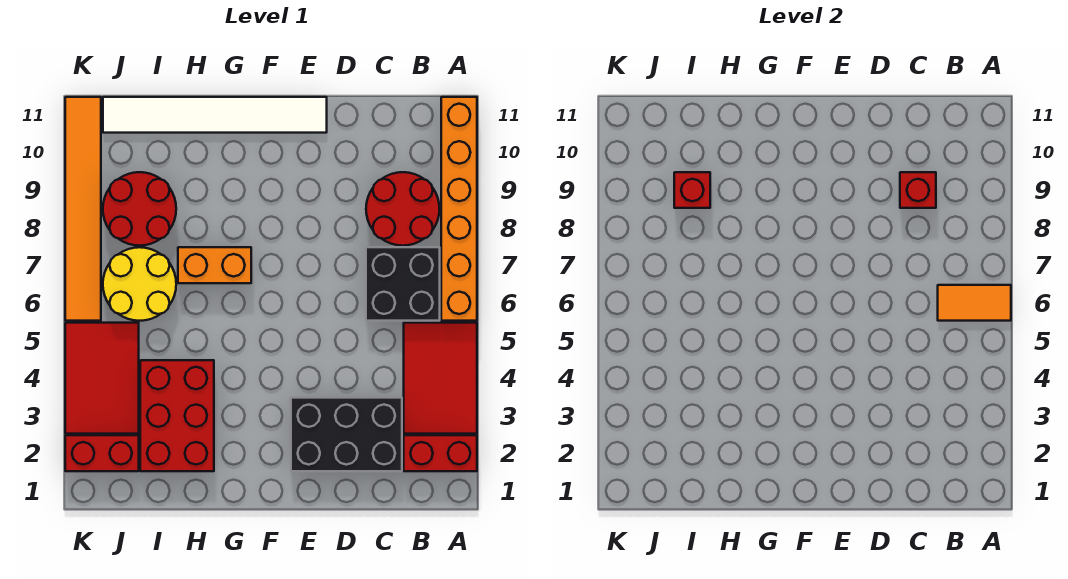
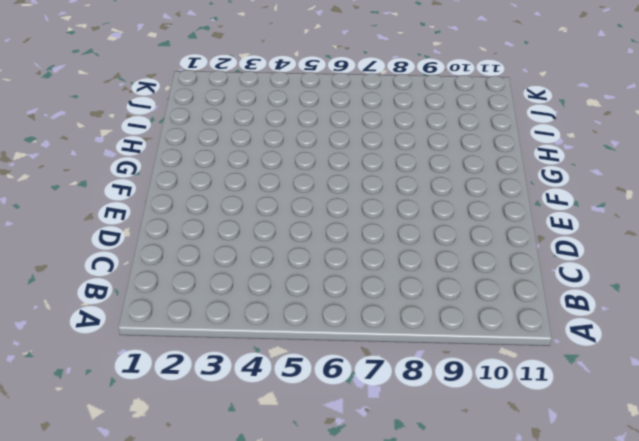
none -> red brick A2:B2 level 1
none -> red tile A3:B5 level 1
none -> orange brick A6:A11 level 1

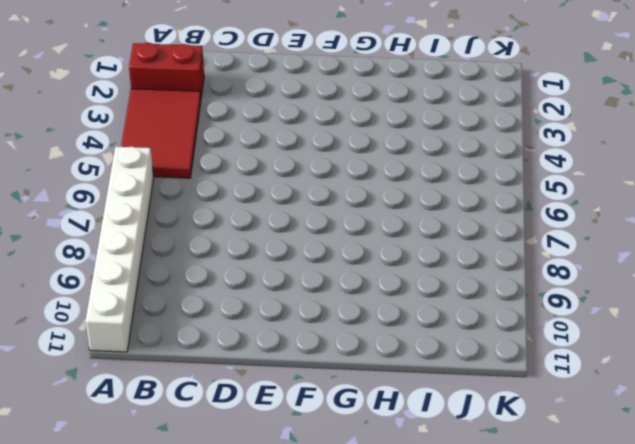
white brick A6:A11 level 1 -> orange brick A6:A11 level 1
none -> black brick B6:C7 level 1
none -> red round brick B8:C9 level 1
none -> black brick C2:E3 level 1

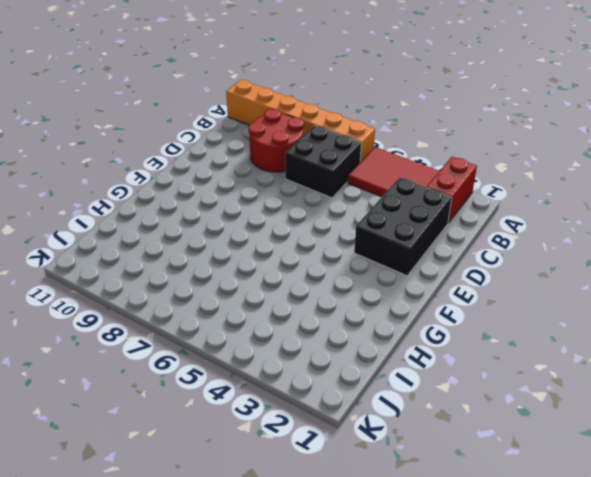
none -> white tile E11:J11 level 1
none -> orange brick G7:H7 level 1
none -> red brick H2:I4 level 1

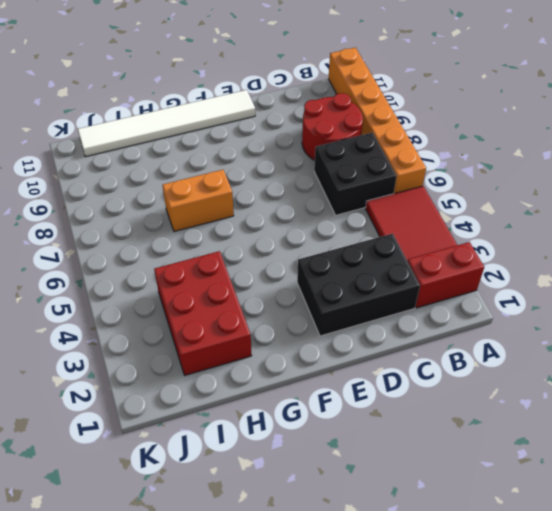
none -> yellow round brick I6:J7 level 1
none -> red round brick I8:J9 level 1
none -> red brick J2:K2 level 1

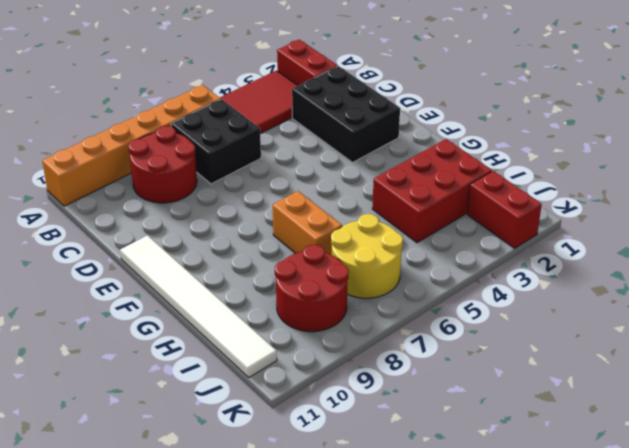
none -> red tile J3:K5 level 1
none -> orange tile K6:K11 level 1
none -> orange tile A6:B6 level 2

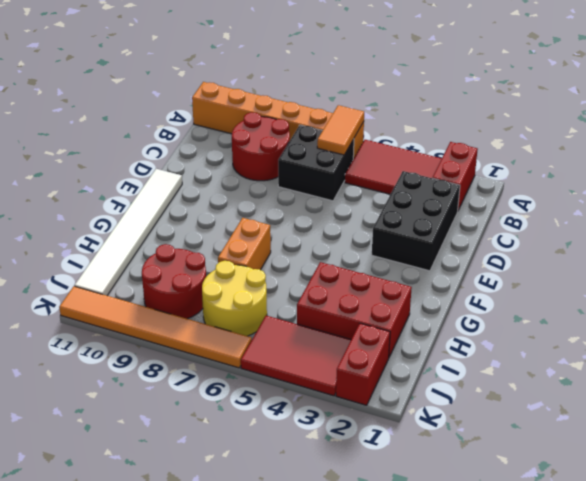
none -> red brick C9 level 2
none -> red brick I9 level 2

